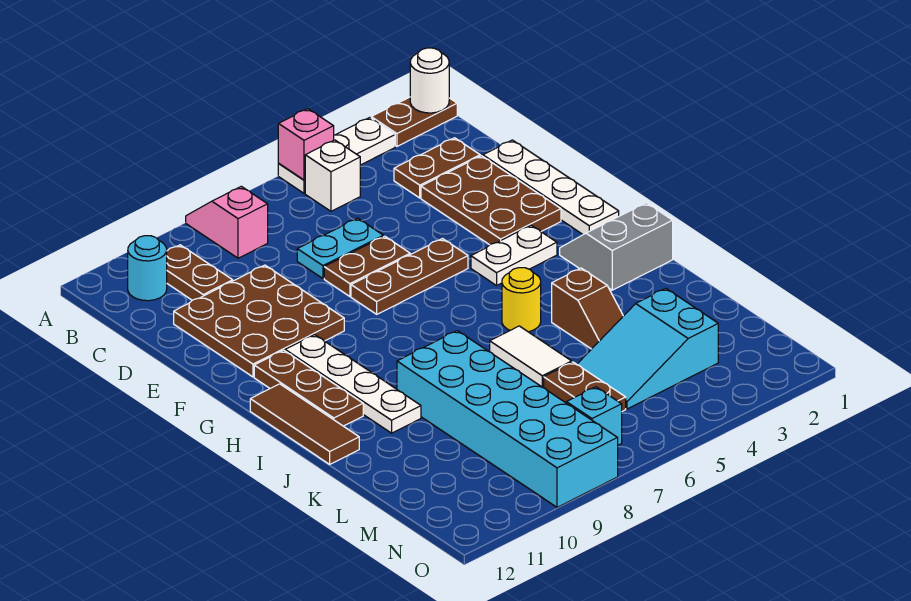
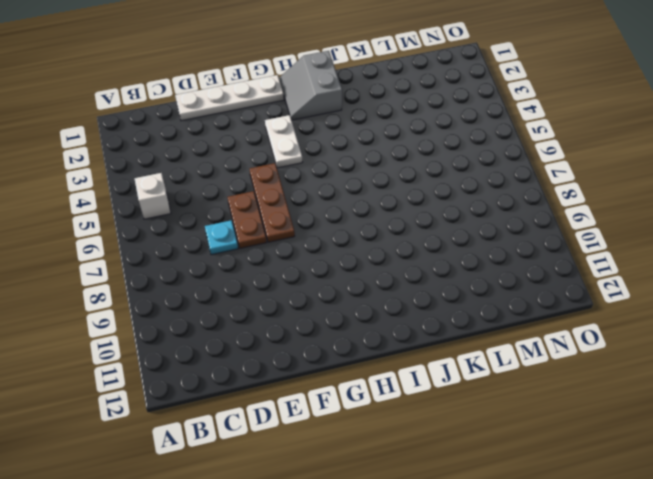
cyan plate D7 level 1 -> cyan plate D6:D7 level 1
none -> brown plate A1:A2 level 1
none -> white plate A3:A5 level 1
none -> pink slope A8:B8 level 1 top B

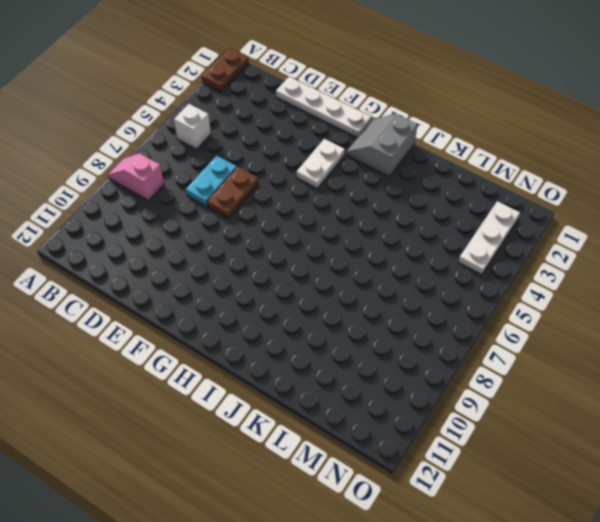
white plate N2:N4 level 1 -> white plate A3:A5 level 1
none -> brown plate B10:C10 level 1
none -> cyan round brick B11 level 1
none -> brown plate C2:C3 level 1

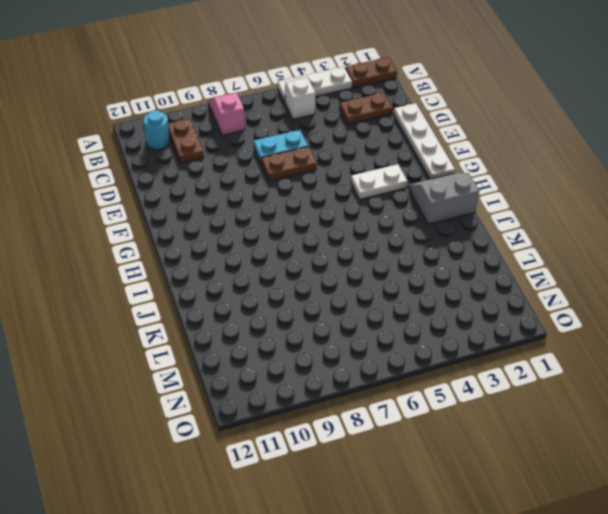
none -> brown plate D2:F3 level 1
none -> brown plate D9:F11 level 1
none -> brown plate F5:F7 level 1

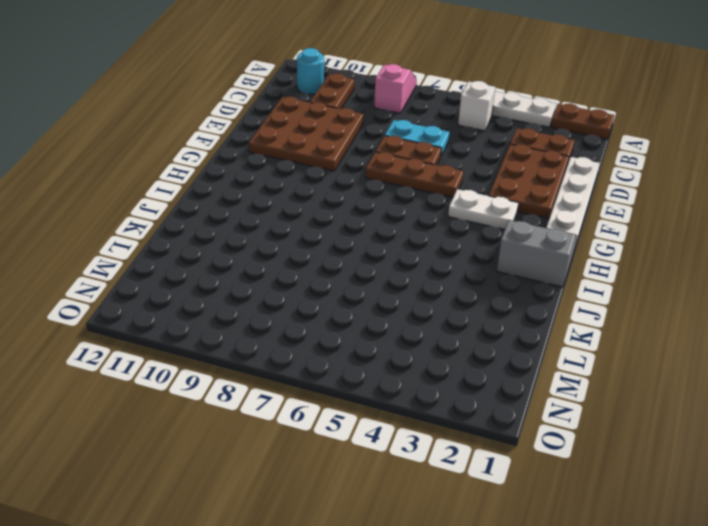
none -> white plate G10:J10 level 1
none -> brown plate G11:I11 level 1
none -> brown tile H12:J12 level 1

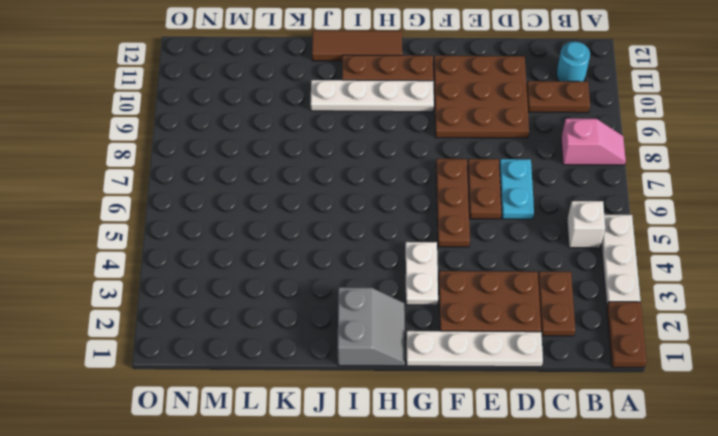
none -> yellow round brick I5 level 1
none -> brown slope J4:K4 level 1 top J
none -> white tile J6:K6 level 1

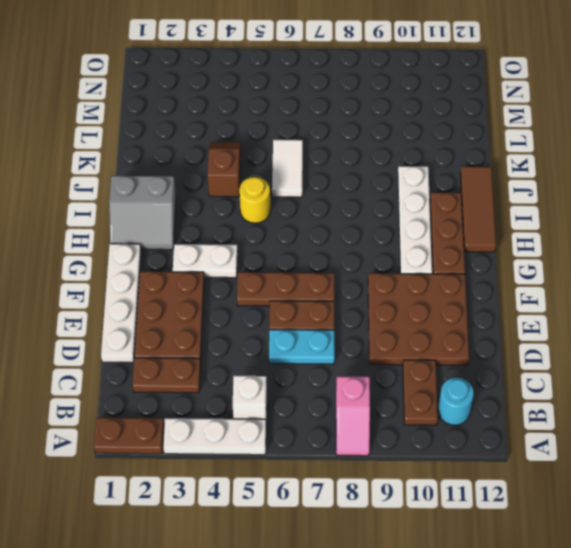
none -> cyan brick J8:O9 level 1
none -> cyan slope L3:M5 level 1 top 3
none -> brown plate L6:M6 level 1

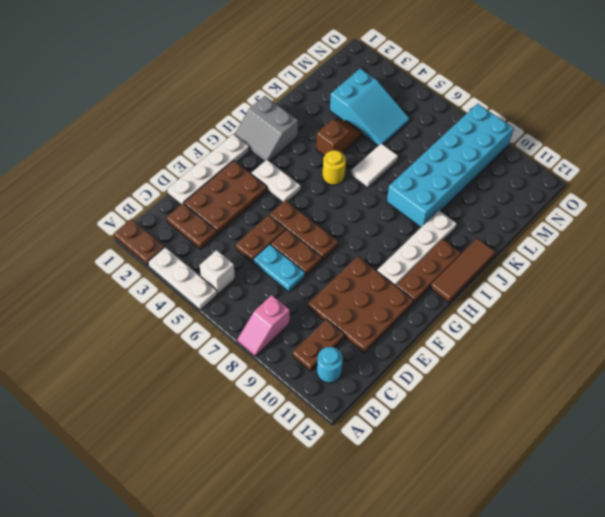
brown plate D5:E5 level 1 -> brown plate L6:M6 level 1
none -> cyan brick N7 level 1
none -> white round brick A1 level 2
none -> pink brick A5 level 2

